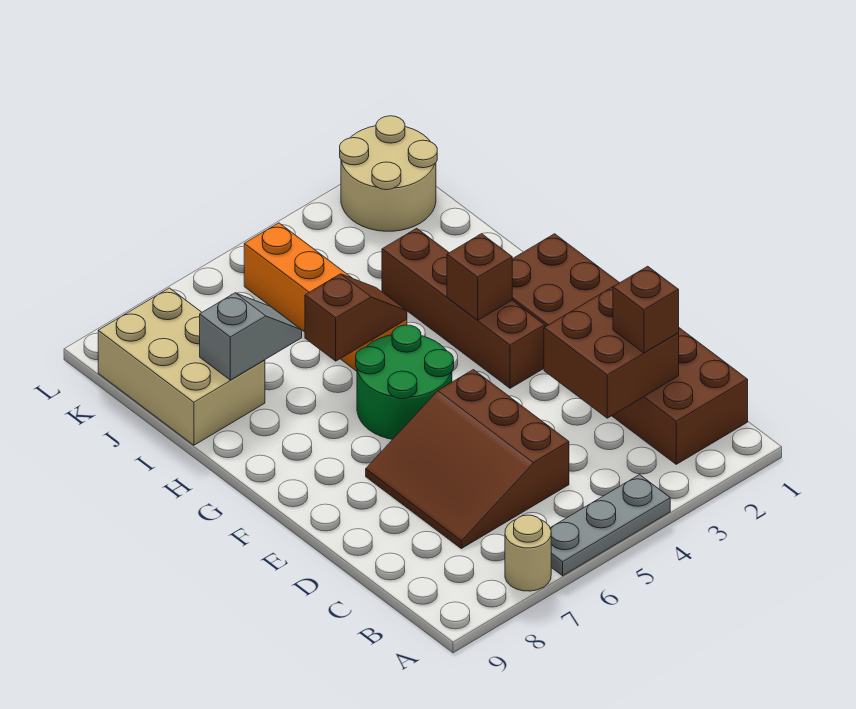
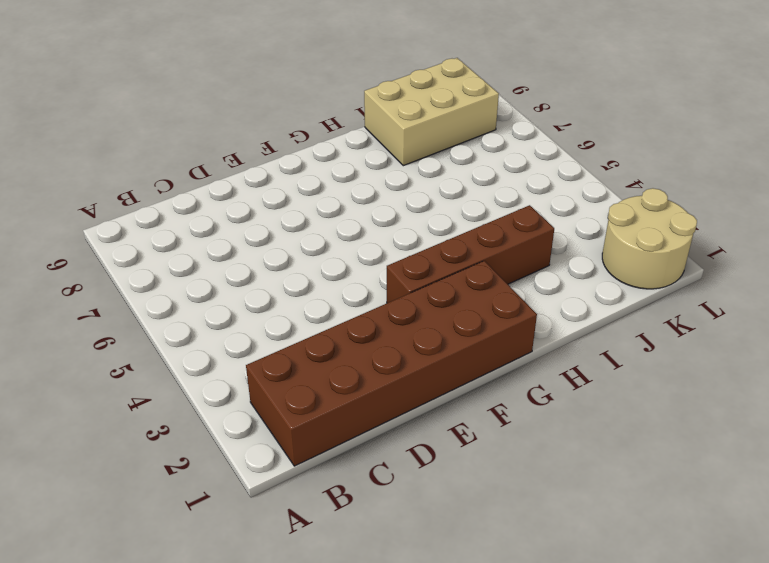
none -> grey plate A4:A6 level 1
none -> tan round brick A7 level 1
none -> brown slope C5:E7 level 1 top 5

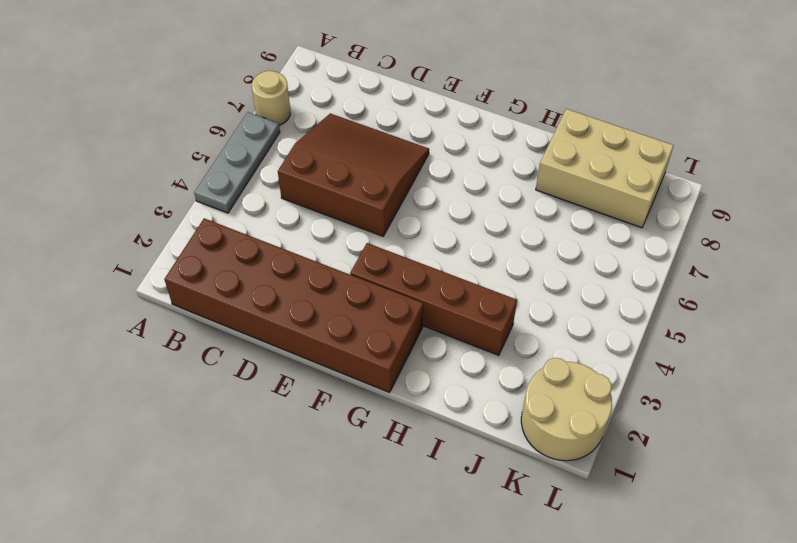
none -> green round brick F5:G6 level 1
none -> orange brick H5:K5 level 1
none -> brown brick C2:D3 level 2

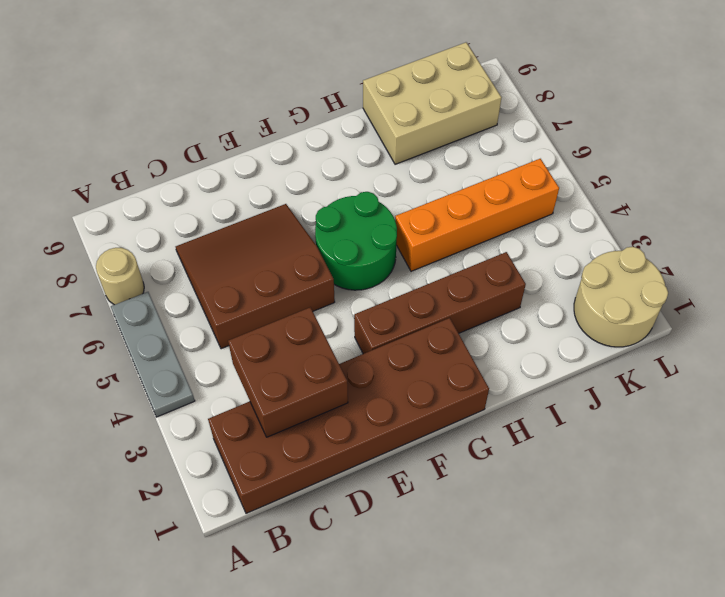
none -> brown brick G3 level 2
none -> brown slope H5:H6 level 2 top 6
none -> grey slope I7:I8 level 2 top 8

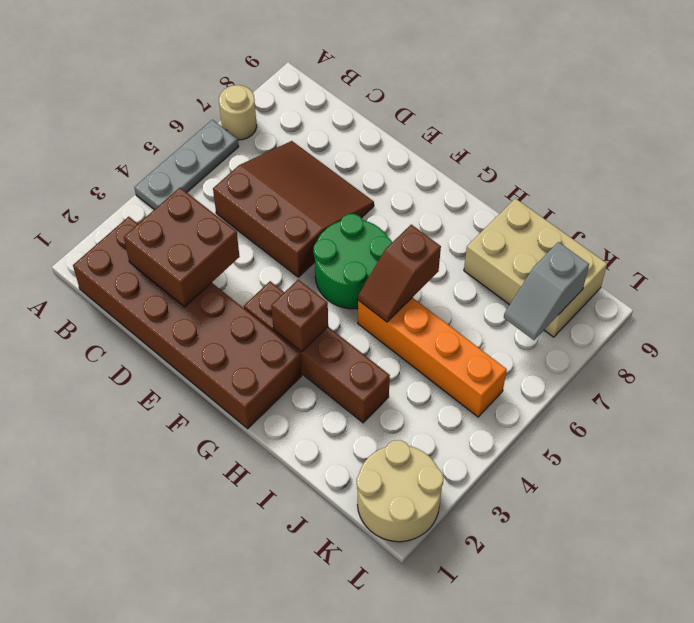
grey slope K7:K8 level 2 top 8 -> grey slope I7:I8 level 2 top 8
none -> brown brick C2 level 3

